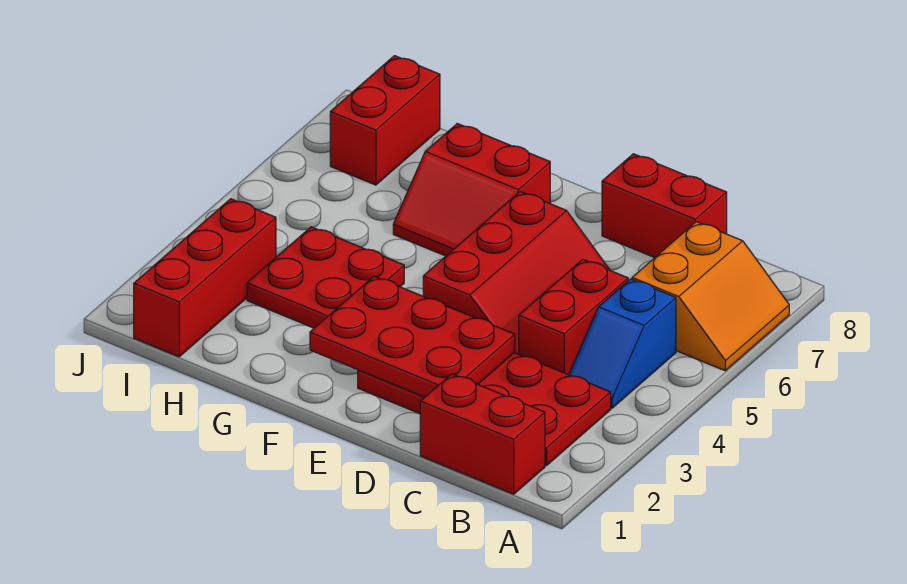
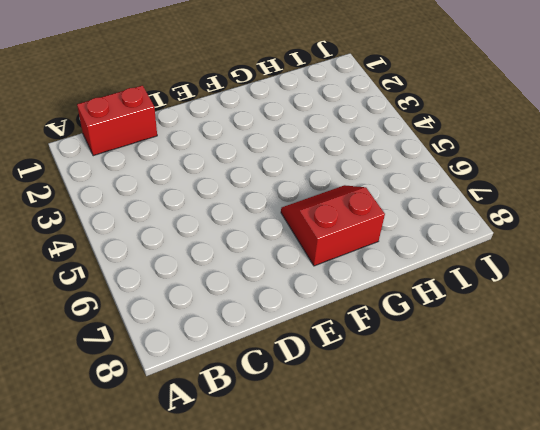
none -> orange slope A6:B7 level 1 top B
none -> red plate B2:E3 level 1
none -> blue slope B4:B5 level 1 top 5

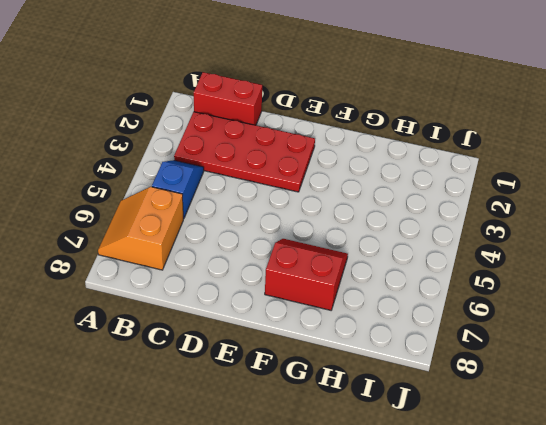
none -> red brick C4:C5 level 1
none -> red brick C8:D8 level 1
none -> red slope D4:E6 level 1 top E

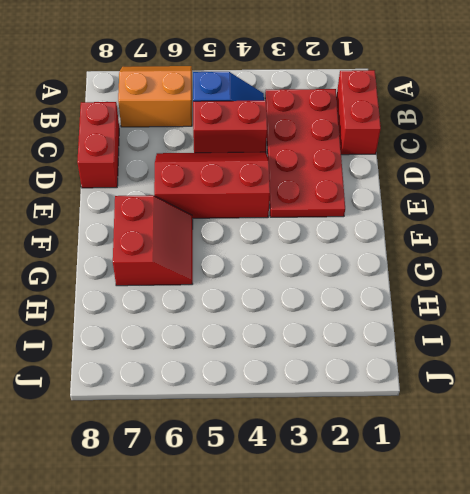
none -> red plate G3:H4 level 1
none -> red brick I1:I3 level 1
none -> red brick I7:I8 level 1

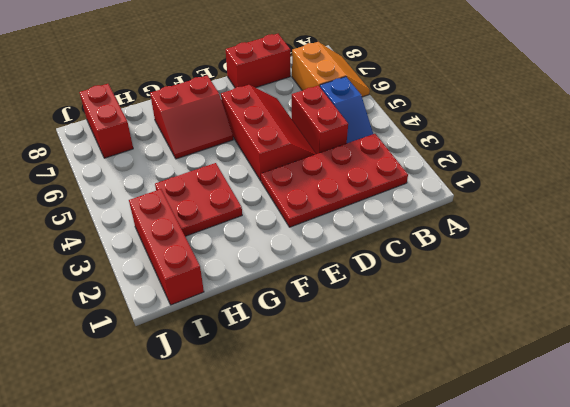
none -> red brick B1:C1 level 1
none -> red plate D2:F3 level 2

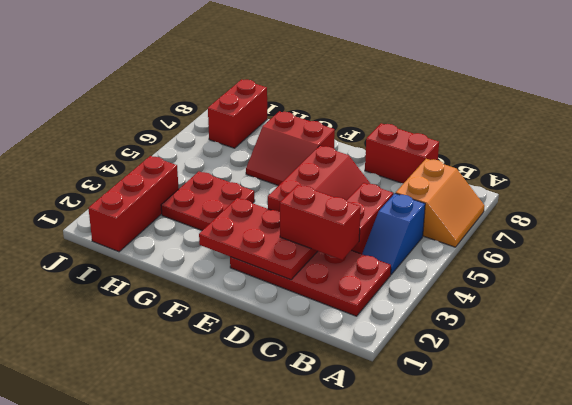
red brick C3:D3 level 3 -> red brick B1:C1 level 1

